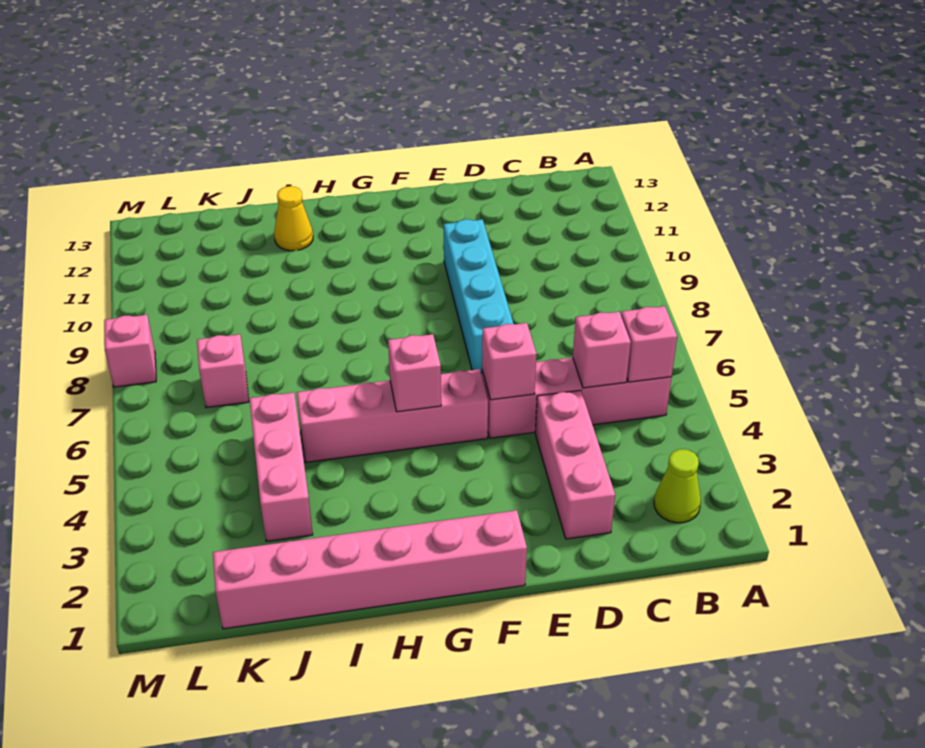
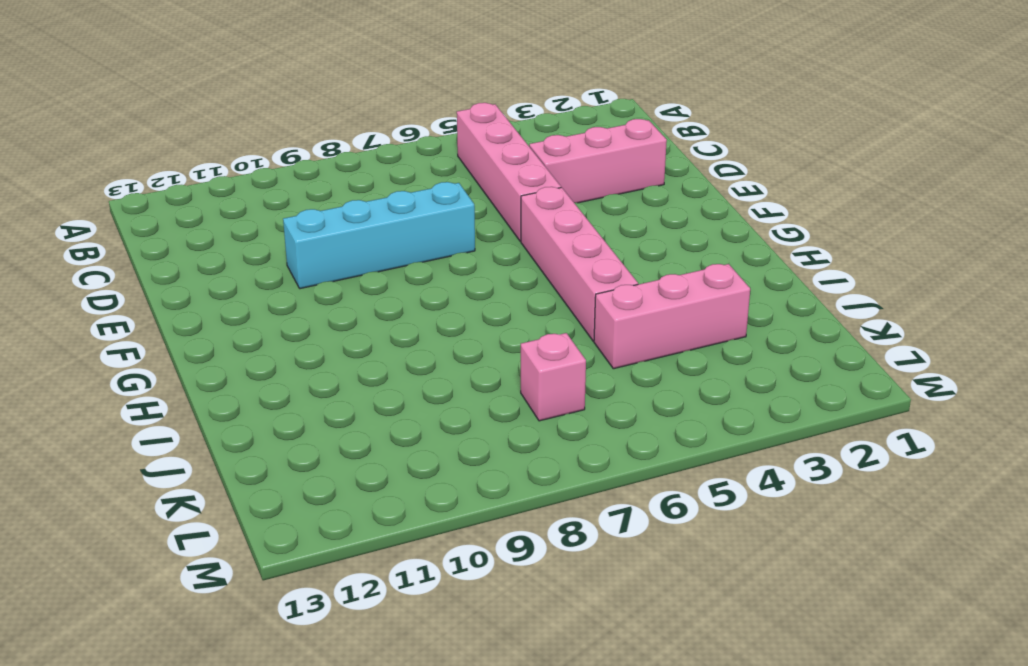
none -> lime cone B2 level 1
none -> pink brick F1:K1 level 1
none -> yellow cone I12 level 1

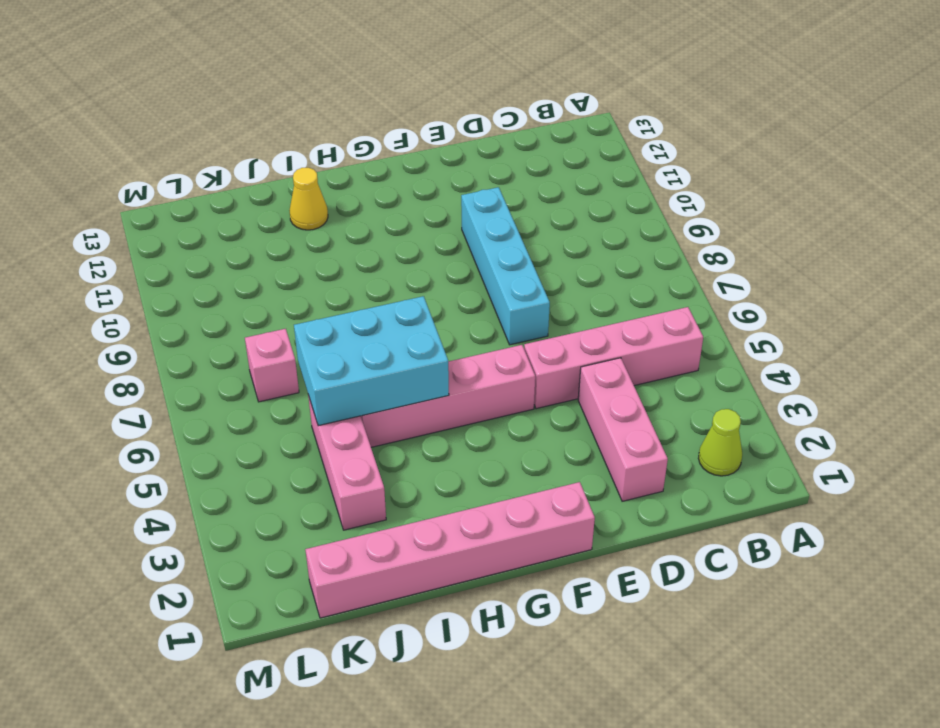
cyan brick H5:J6 level 2 -> none
none -> pink brick M8 level 1
none -> pink brick B5 level 2
none -> pink brick C5 level 2

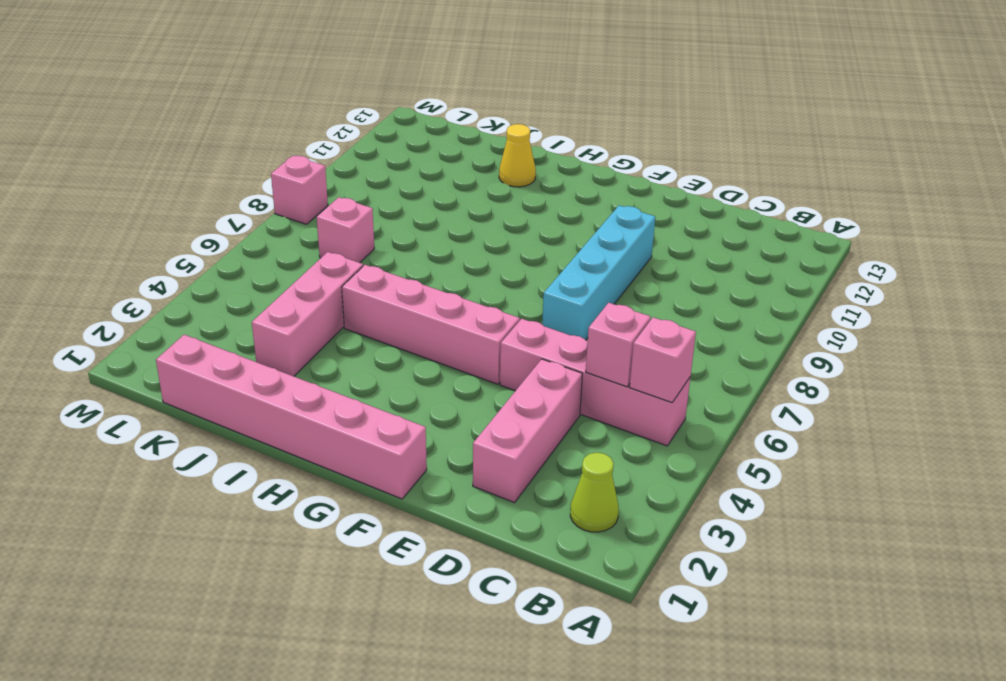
none -> pink brick E5 level 2
none -> pink brick G5 level 2

